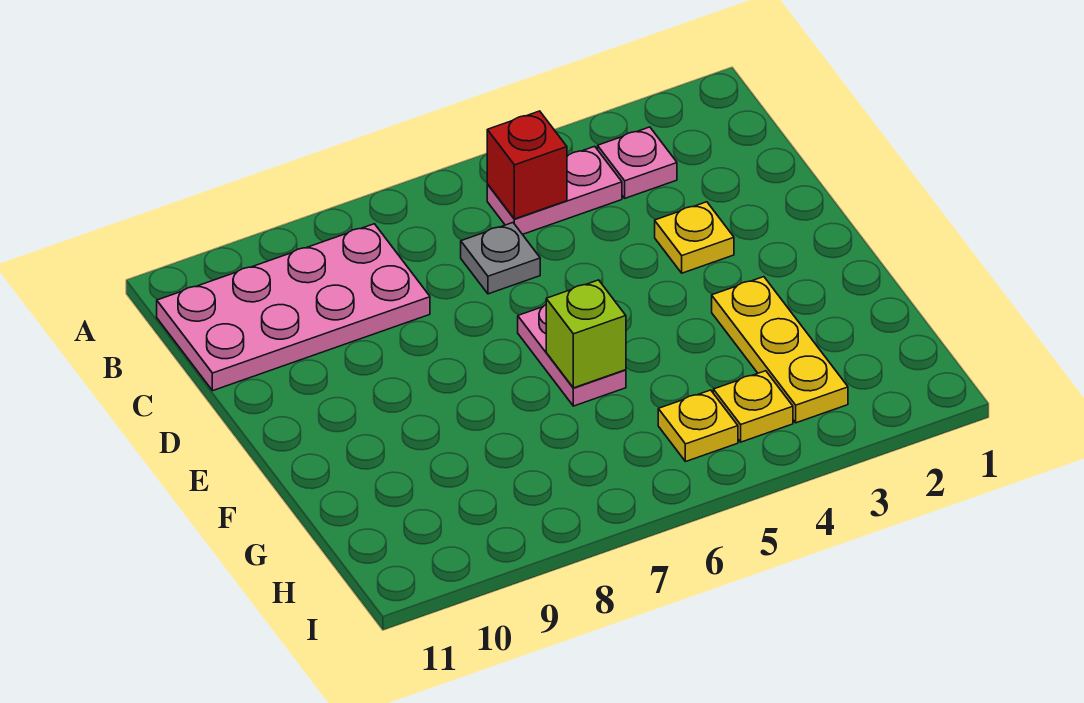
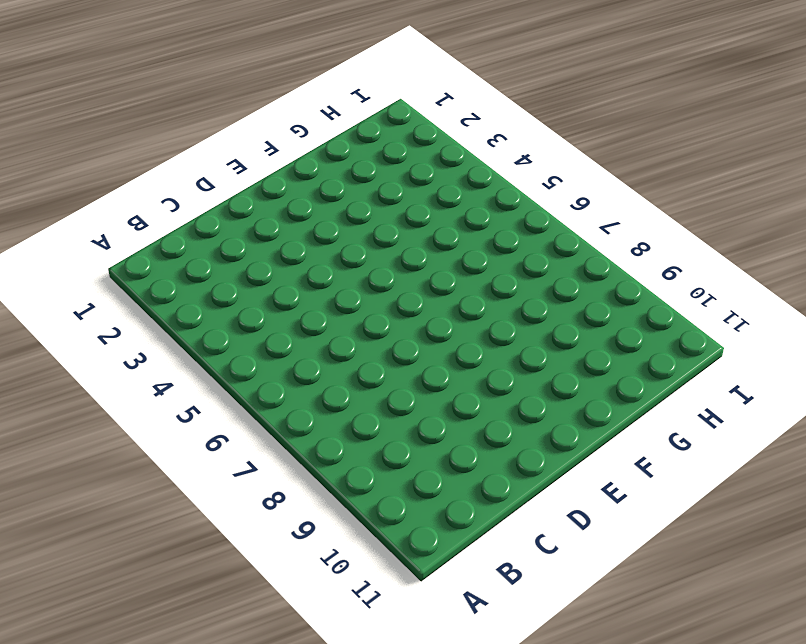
none -> pink plate B3 level 1
none -> pink plate B4:B5 level 1

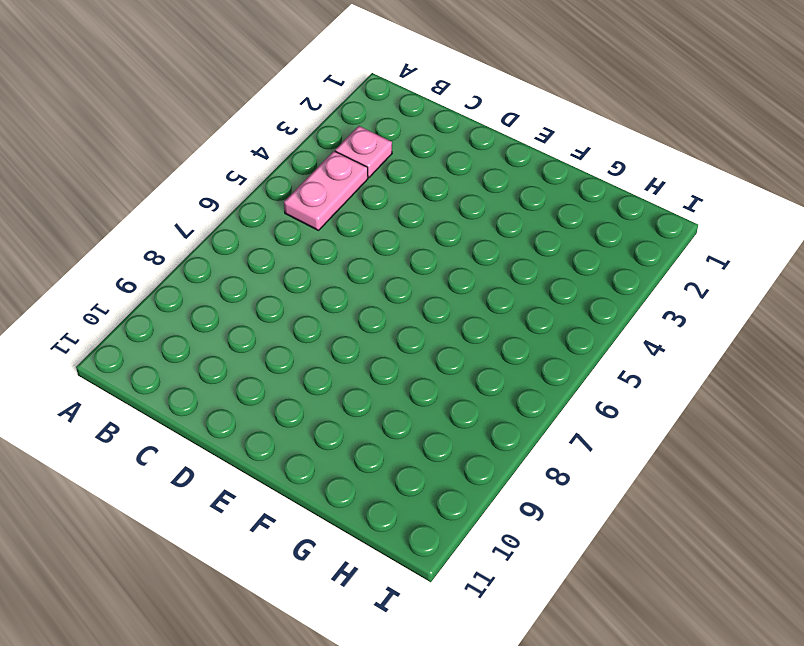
none -> pink plate B8:C11 level 1
none -> grey plate C6 level 1

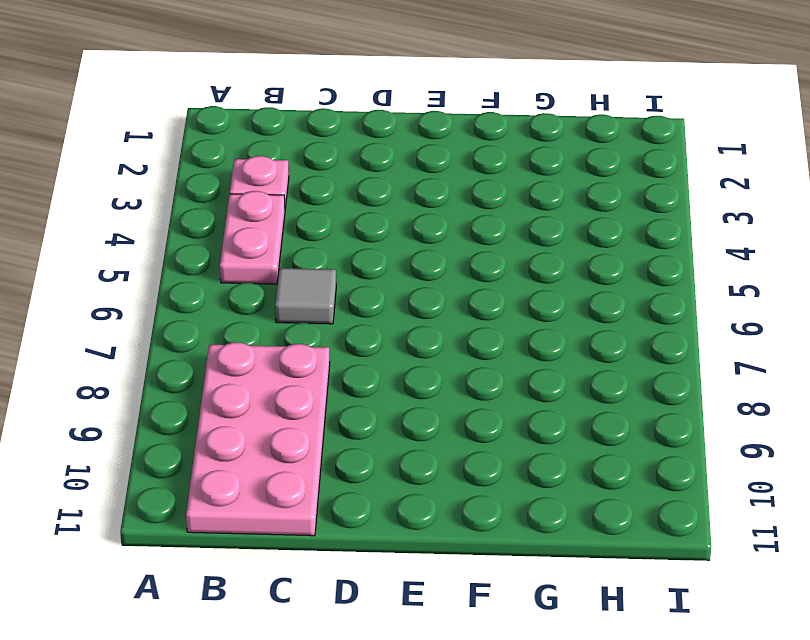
grey tile C6 level 1 -> grey plate C6 level 1
none -> yellow plate D3 level 1
none -> pink plate E6:F6 level 1

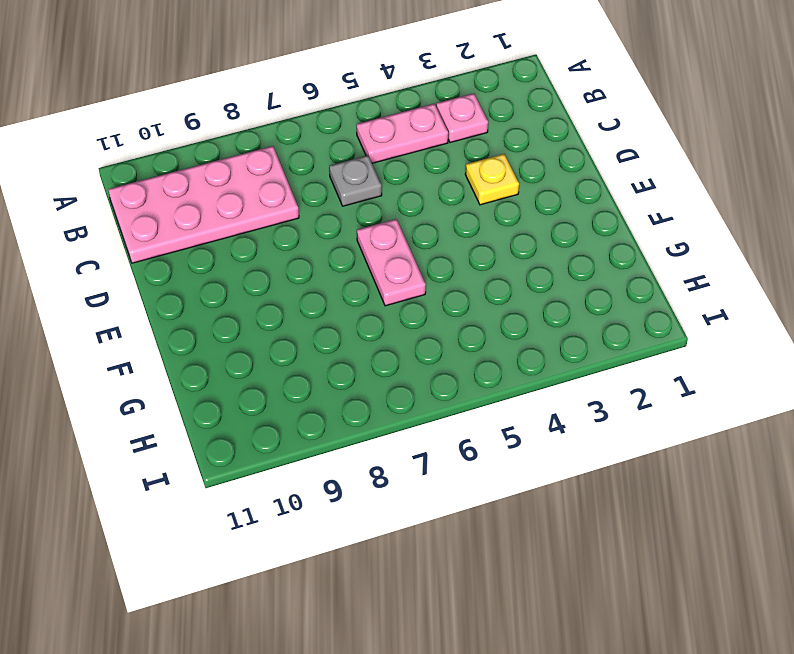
none -> yellow plate F3:H3 level 1
none -> yellow plate H4 level 1

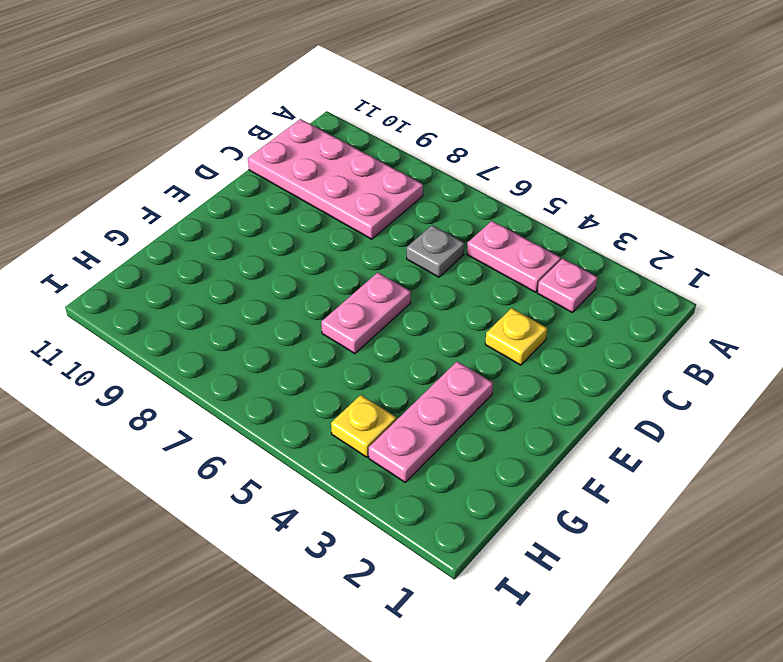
pink plate F3:H3 level 1 -> yellow plate F3:H3 level 1
none -> yellow plate H5 level 1
none -> red brick B5 level 2

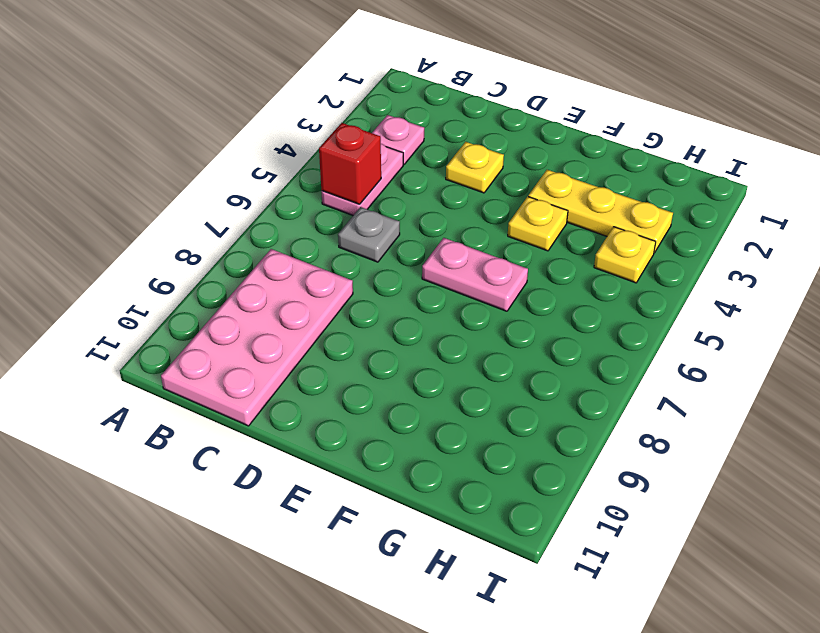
yellow plate F4 level 1 -> yellow plate H5 level 1
none -> lime brick F6 level 2

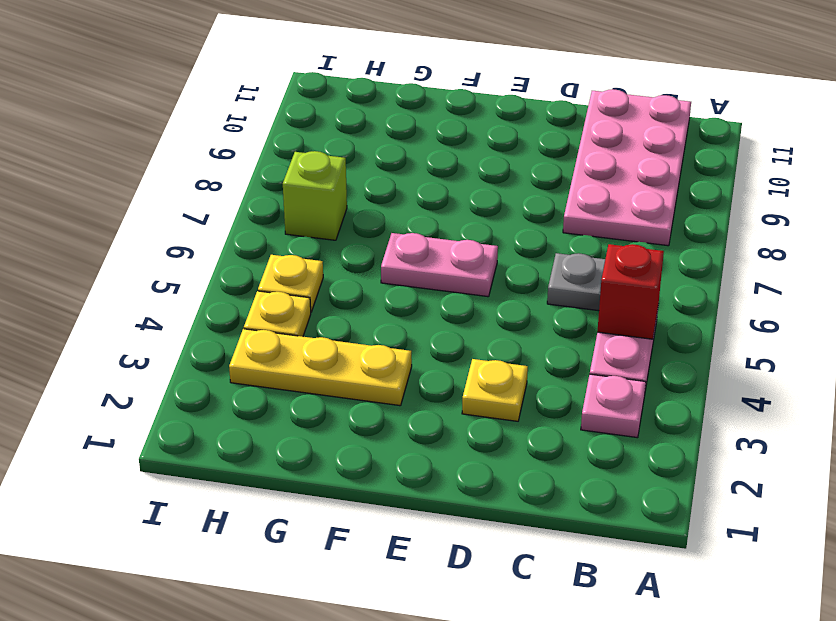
lime brick H7 level 1 -> lime brick F6 level 2

